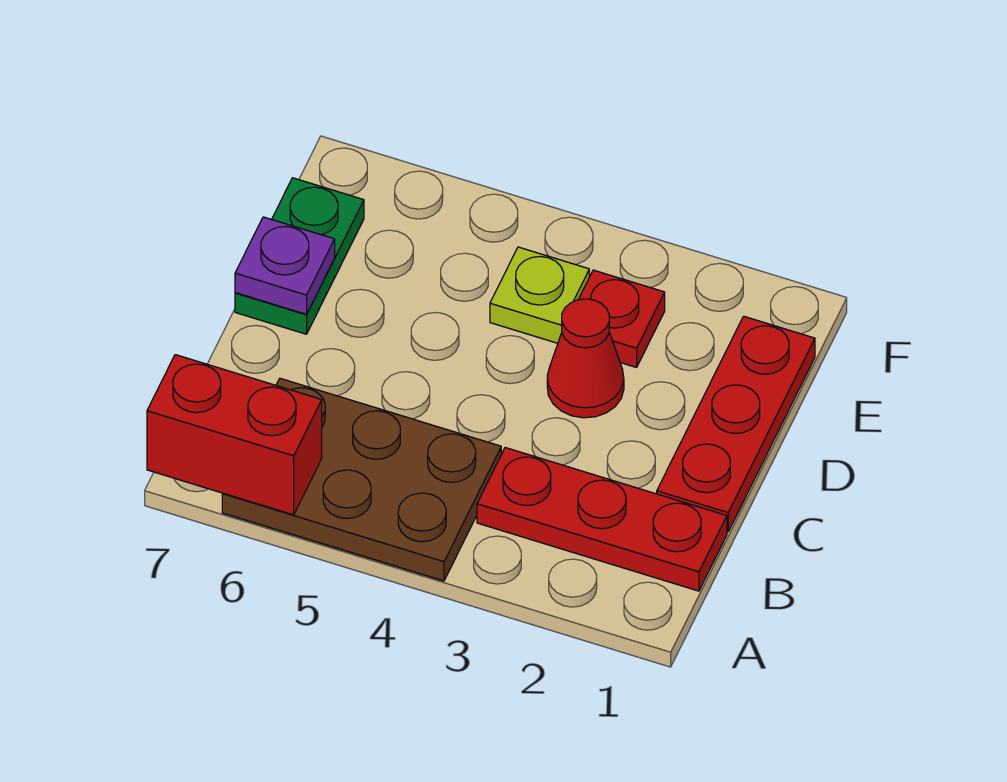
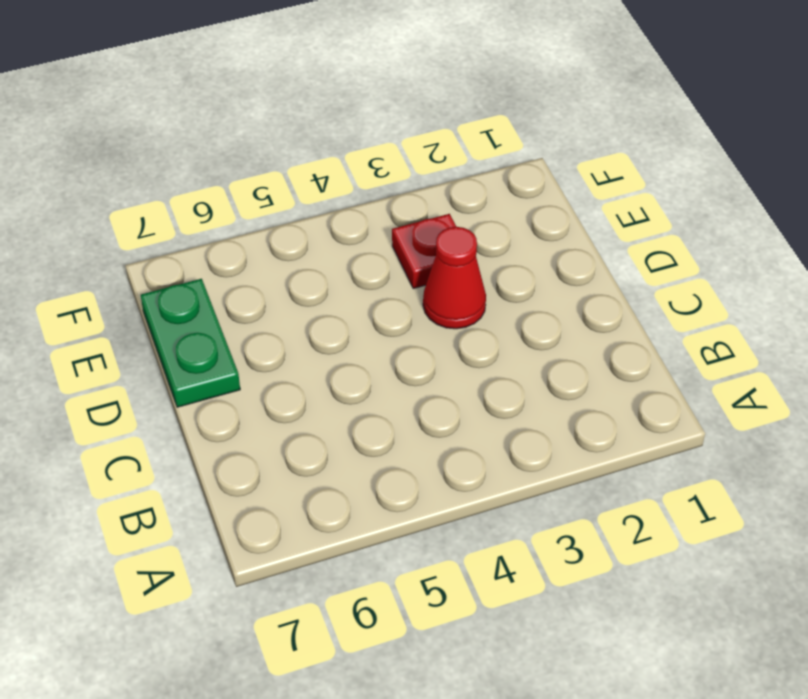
none -> brown plate A4:B6 level 1
none -> red plate B1:B3 level 1

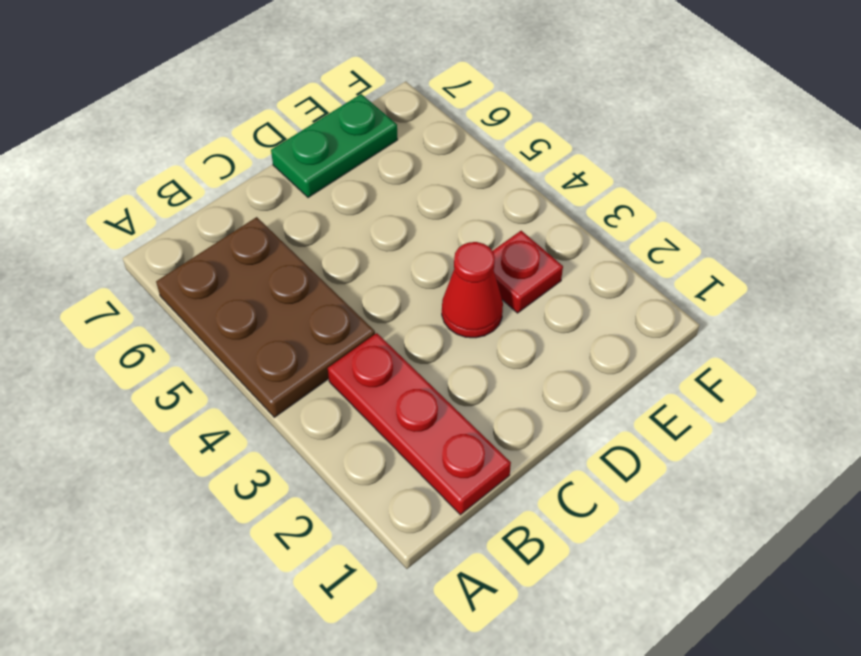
none -> red plate C1:E1 level 1
none -> lime plate E4 level 1

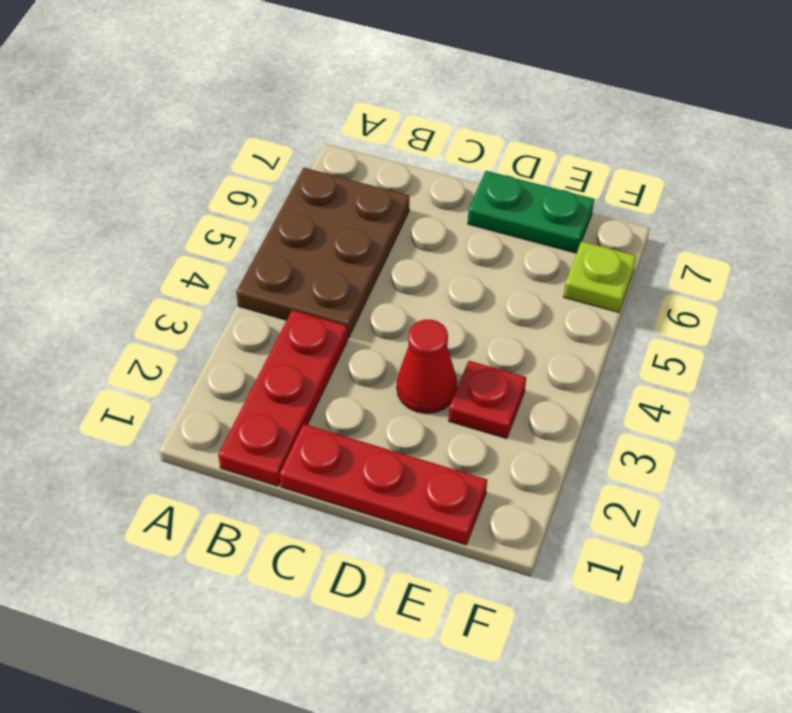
lime plate F6 level 1 -> lime plate E4 level 1
none -> red brick A6:A7 level 2
none -> purple plate D7 level 2

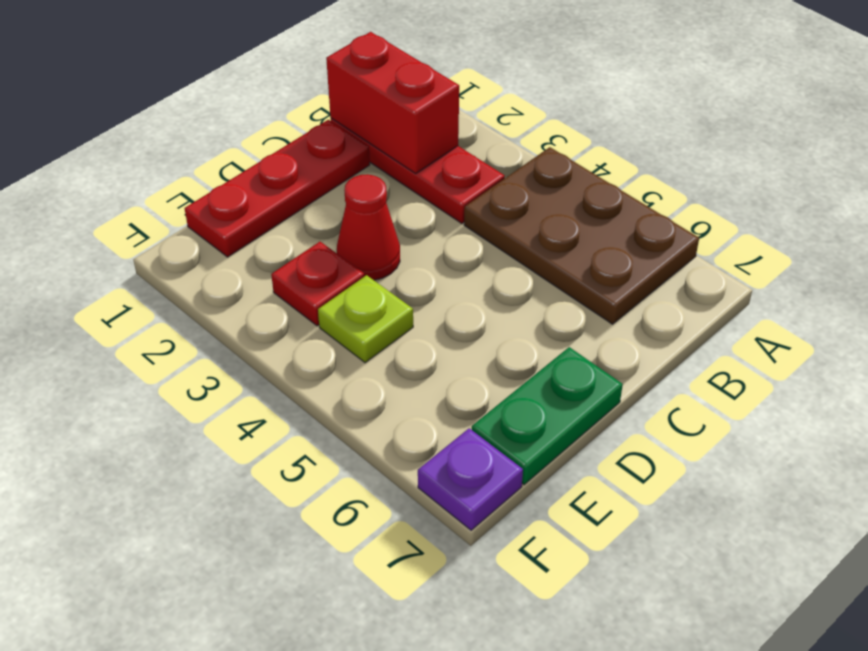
red brick B1:B2 level 2 -> red brick A6:A7 level 2
purple plate F7 level 1 -> purple plate D7 level 2

